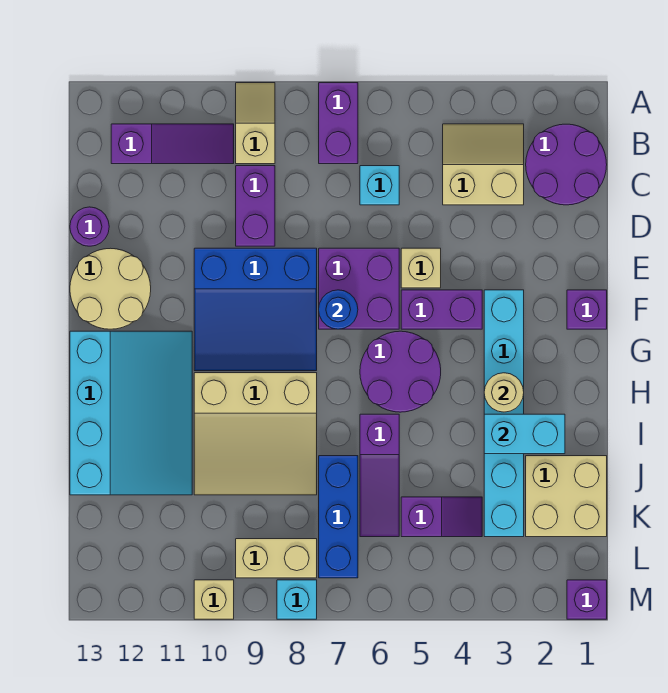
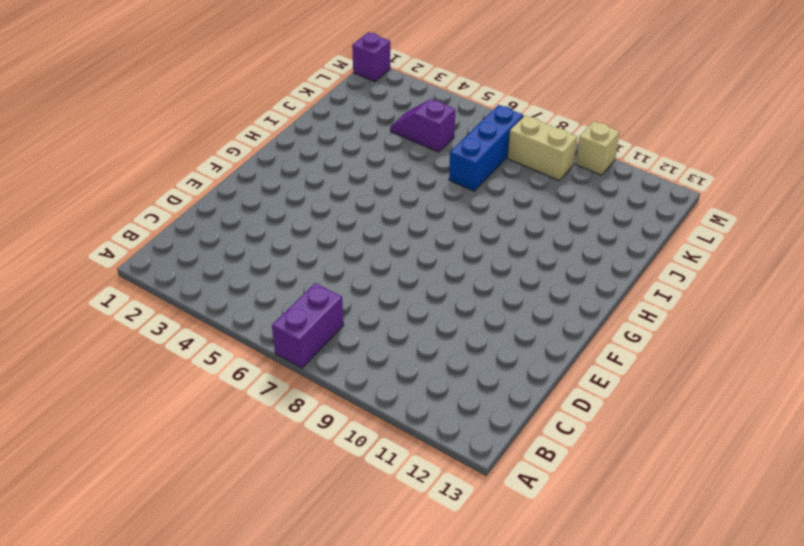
none -> tan slope A9:B9 level 1 top B
none -> purple round brick B1:C2 level 1
none -> tan slope B3:C4 level 1 top C

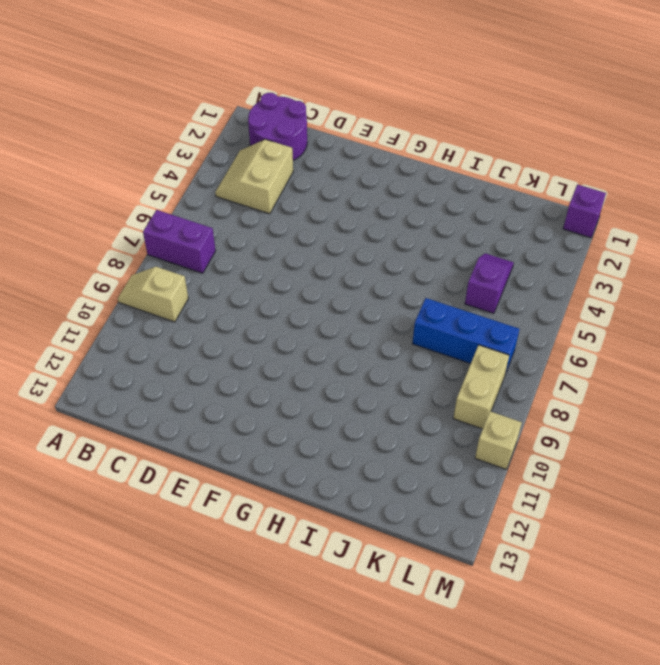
none -> purple slope B10:B12 level 1 top 12
none -> cyan brick C6 level 1
none -> purple brick C9:D9 level 1

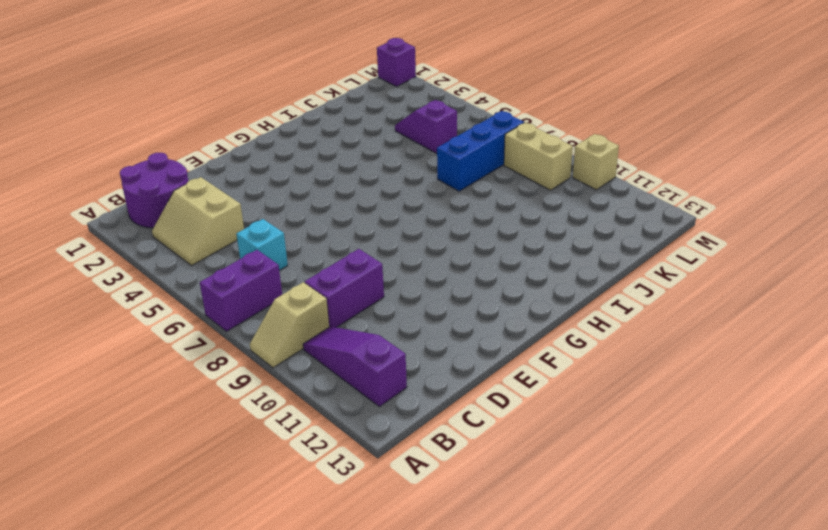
none -> purple round brick D13 level 1
none -> tan brick E5 level 1
none -> purple brick E6:F7 level 1

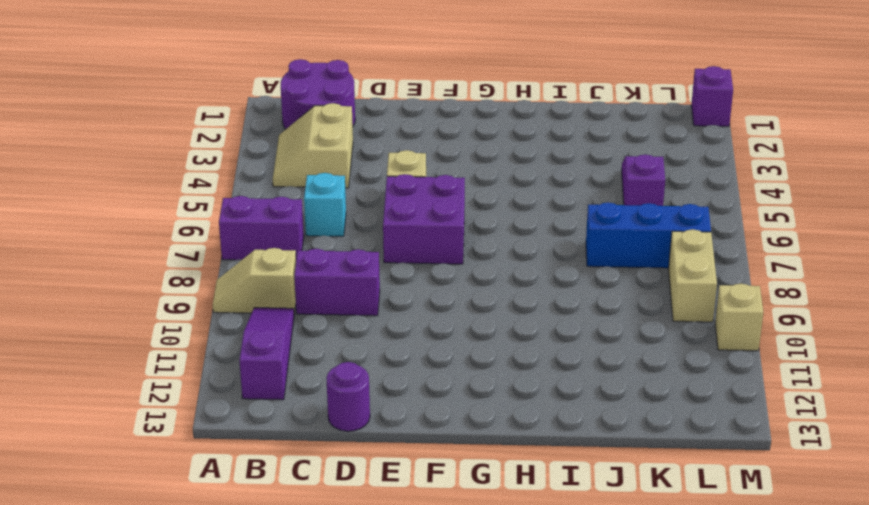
none -> blue slope E8:G10 level 1 top E
none -> tan round brick E12:F13 level 1
none -> purple brick F1 level 1

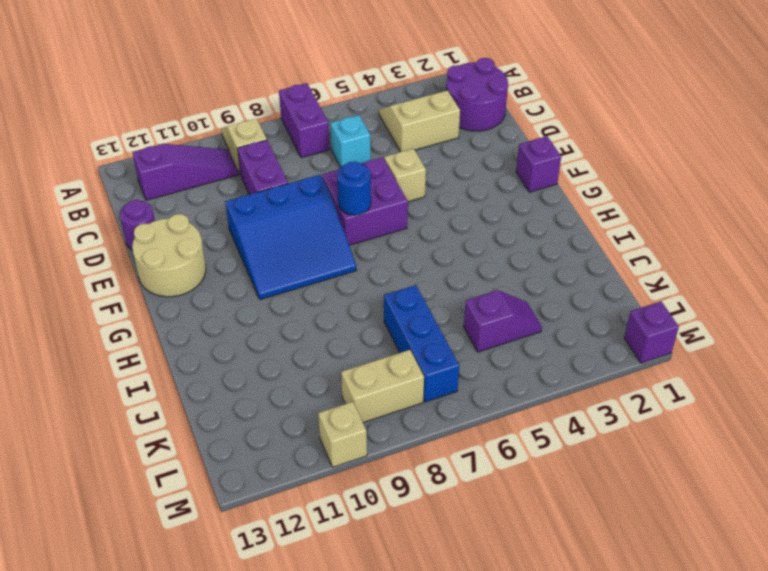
none -> cyan brick F3:K3 level 1
none -> purple brick F4:F5 level 1
none -> purple round brick G5:H6 level 1

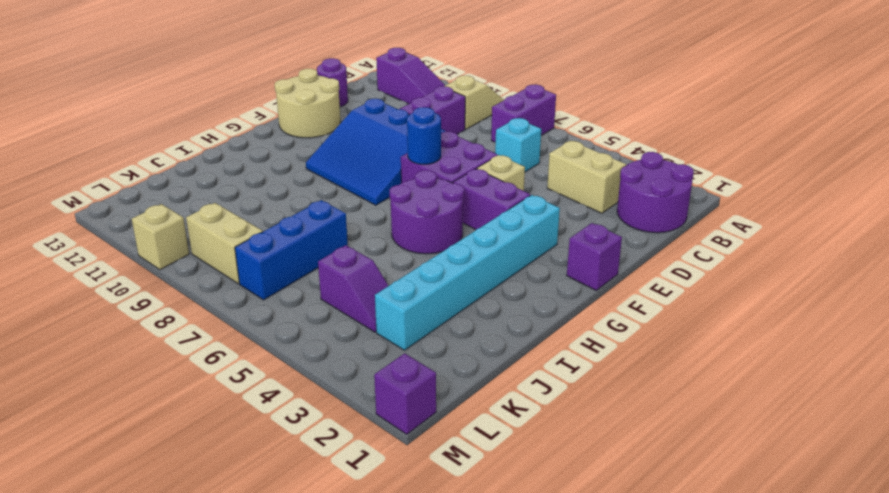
none -> cyan slope G11:J13 level 1 top 13
none -> tan slope H8:J10 level 1 top H
none -> purple slope I6:K6 level 1 top I

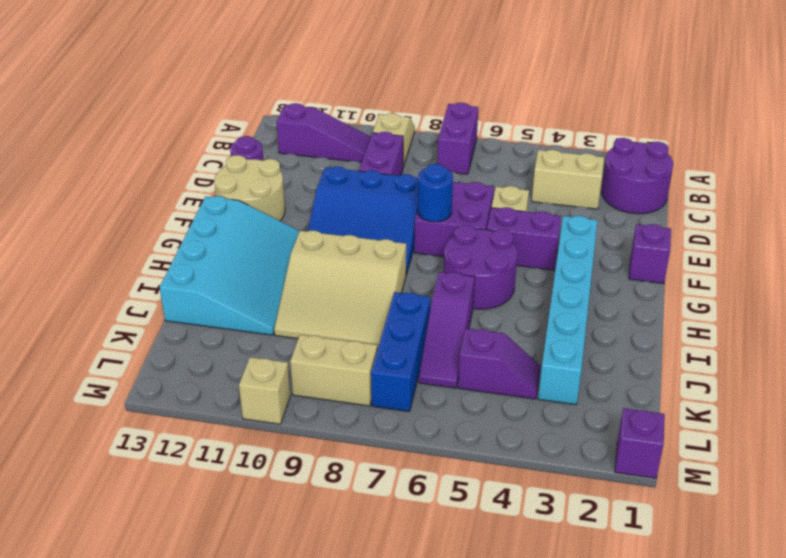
none -> cyan brick C6 level 1
none -> tan brick J1:K2 level 1
none -> cyan brick M8 level 1

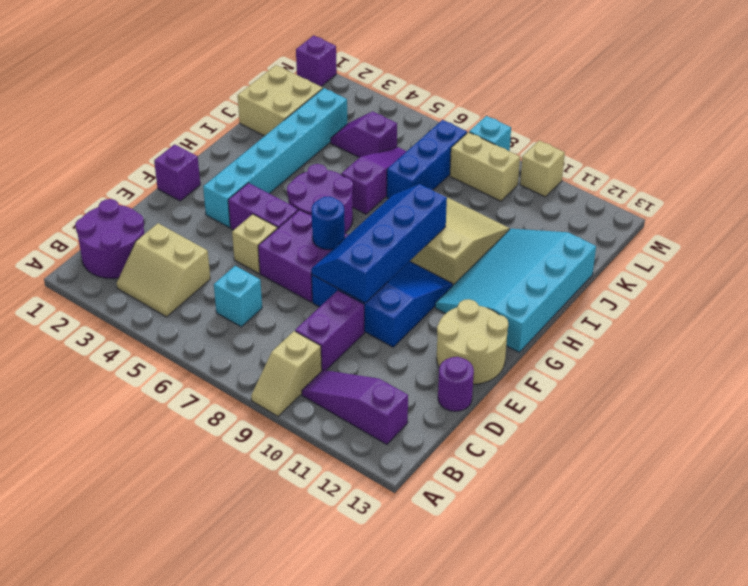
blue slope E8:H9 level 2 top 9 -> none
none -> purple brick A7:B7 level 1
none -> tan round brick H3 level 2
none -> cyan brick I2:I3 level 2

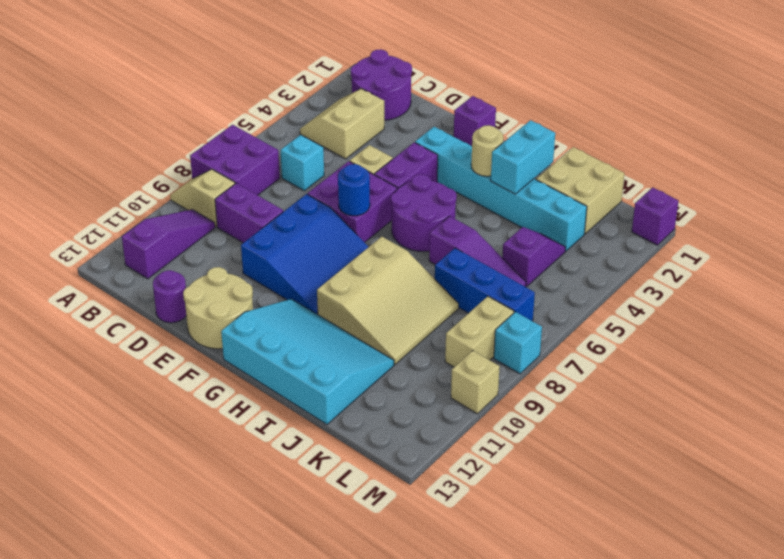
purple brick A7:B8 level 1 -> purple brick A7:B7 level 1

